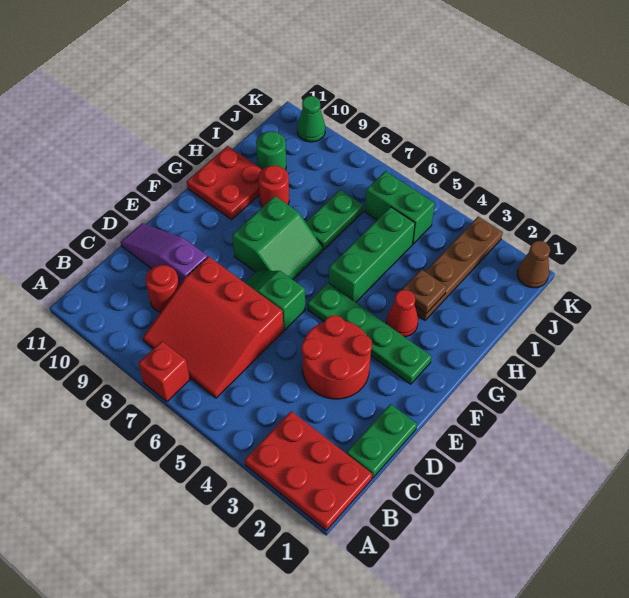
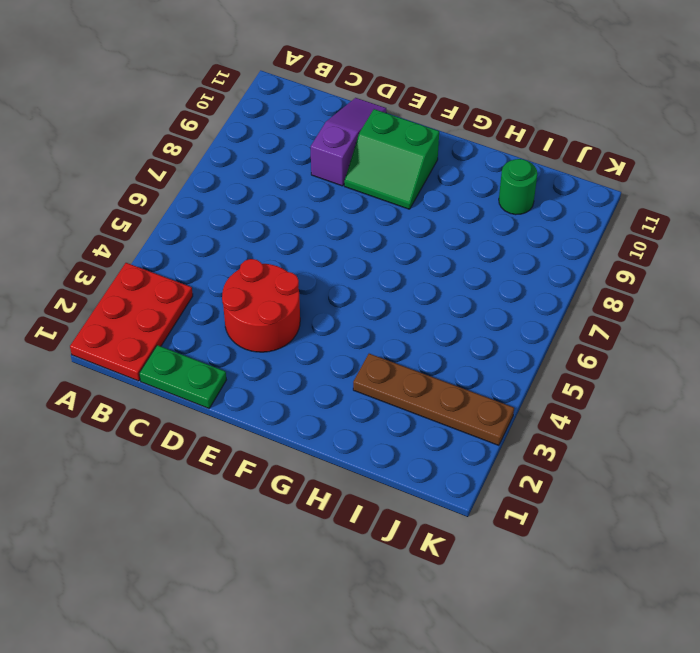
green slope E9:F10 level 1 top 10 -> green slope F7:G8 level 1 top 8
none -> red brick A7 level 1
none -> red slope B6:D8 level 1 top D
none -> red round brick C9 level 1

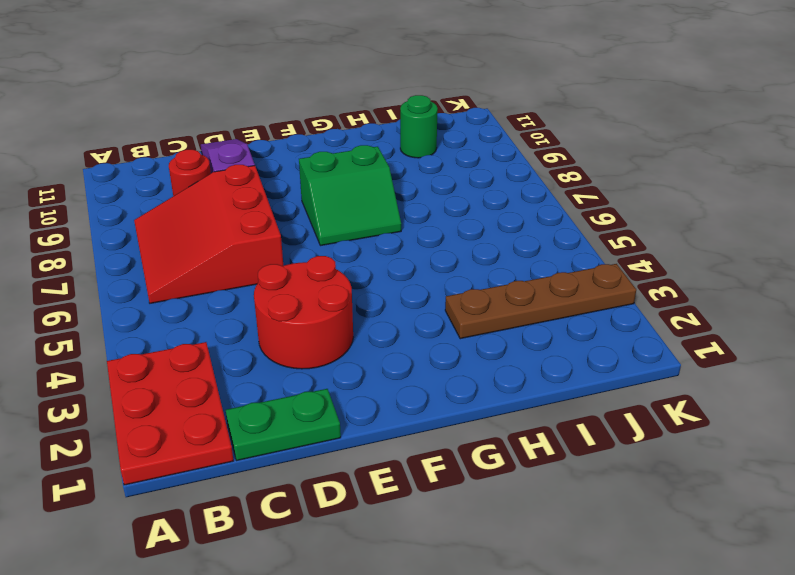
none -> red brick A7 level 1
none -> green slope E6:E7 level 1 top 6
none -> green plate F2:F5 level 1

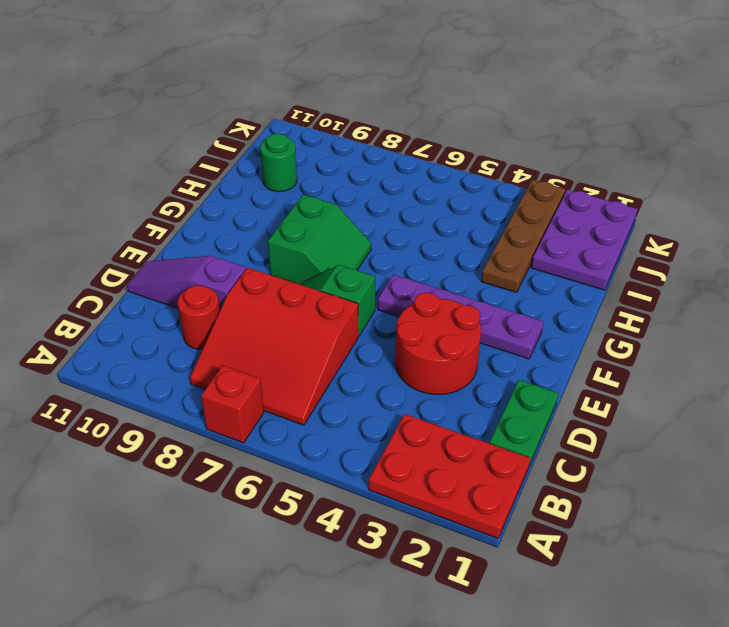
purple plate F2:F5 level 1 -> green plate F2:F5 level 1
purple plate I1:K2 level 1 -> brown cone K1 level 1
none -> red cone G3 level 1
none -> green brick G5:I5 level 1
none -> red plate G10:H11 level 1

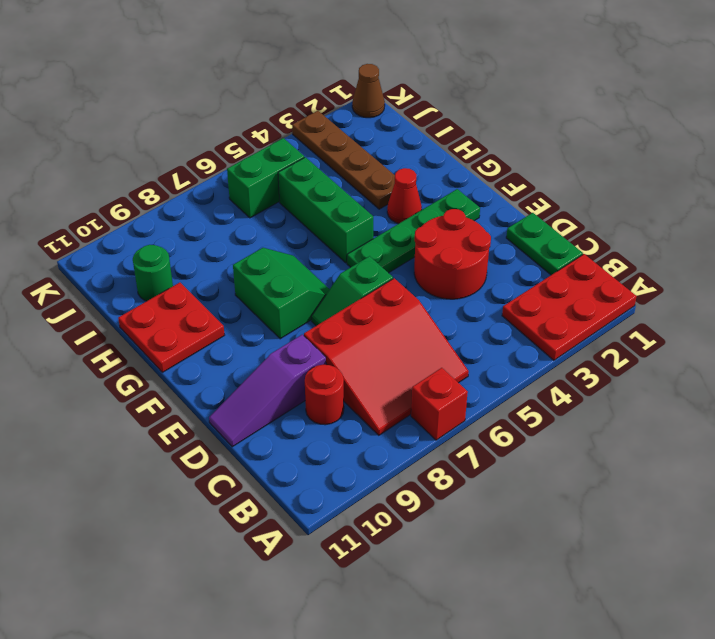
none -> green plate H7:I7 level 1
none -> red round brick H9 level 1
none -> green cone K10 level 1

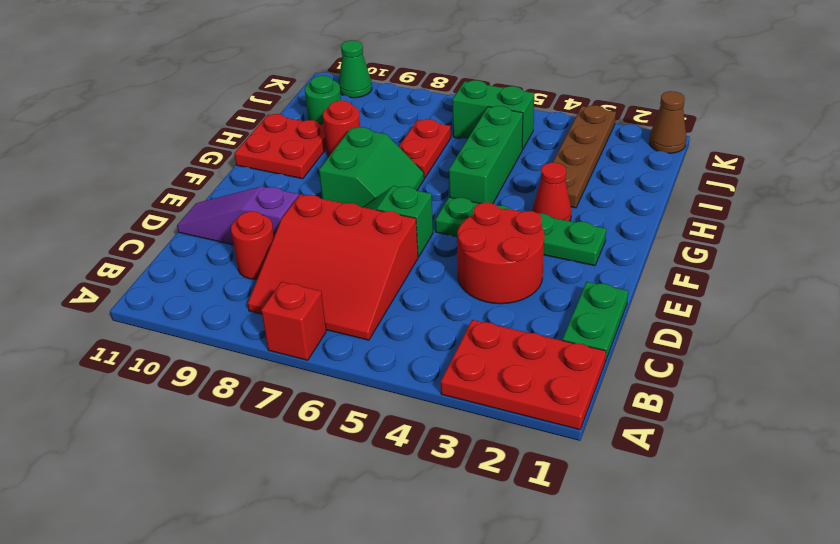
red plate H7:I7 level 1 -> green plate H7:I7 level 1
none -> brown plate H3 level 2

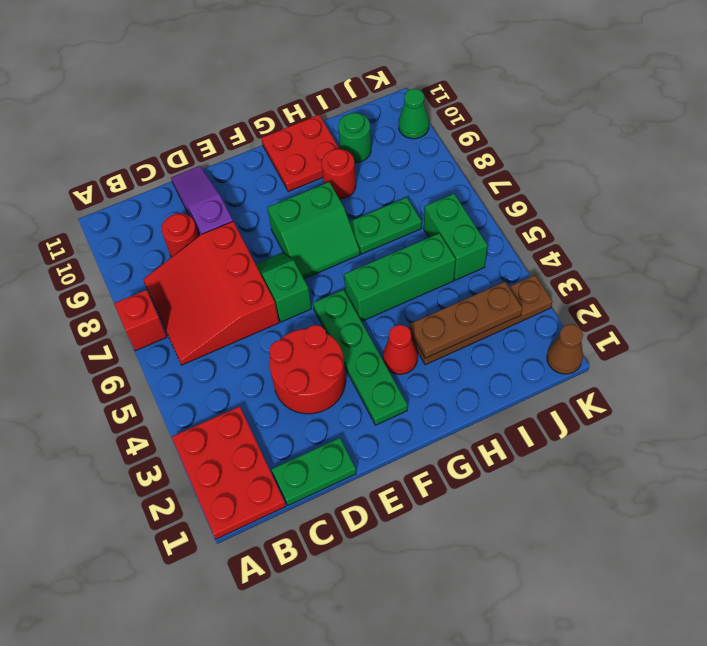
brown plate H3:J3 level 2 -> brown plate H3 level 2

